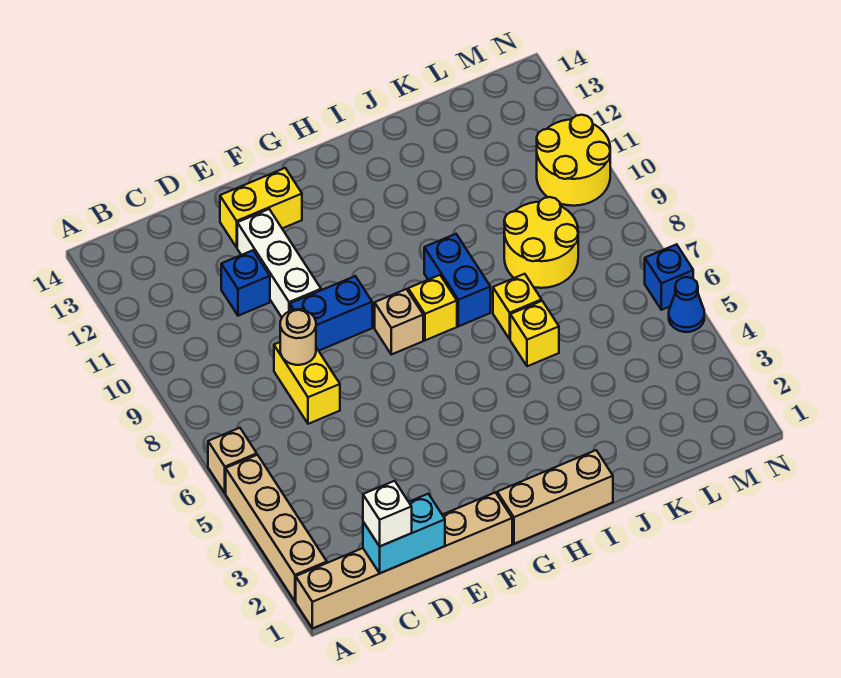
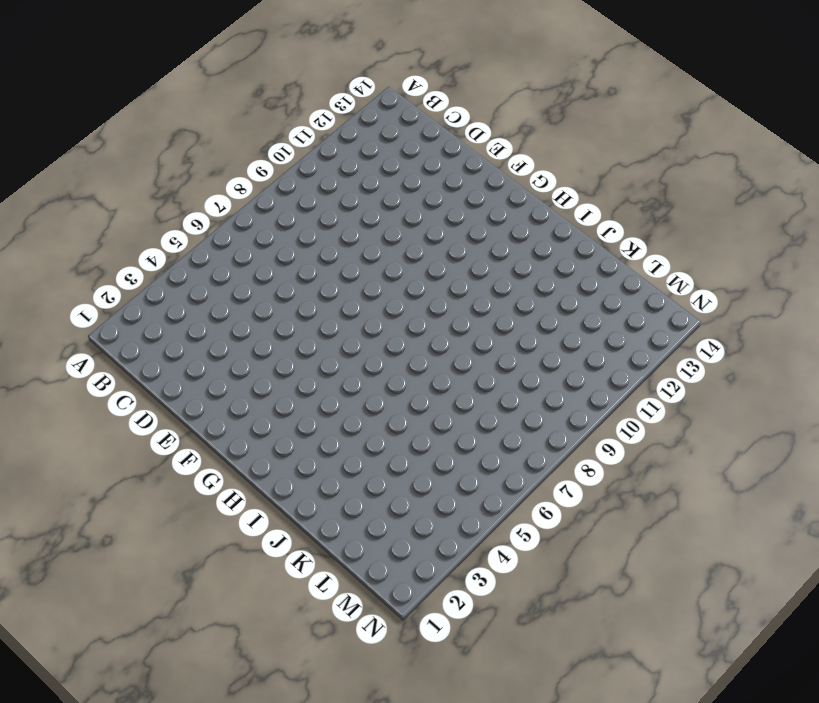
none -> tan brick A1:F1 level 1
none -> tan brick A2:A5 level 1
none -> tan brick A6 level 1

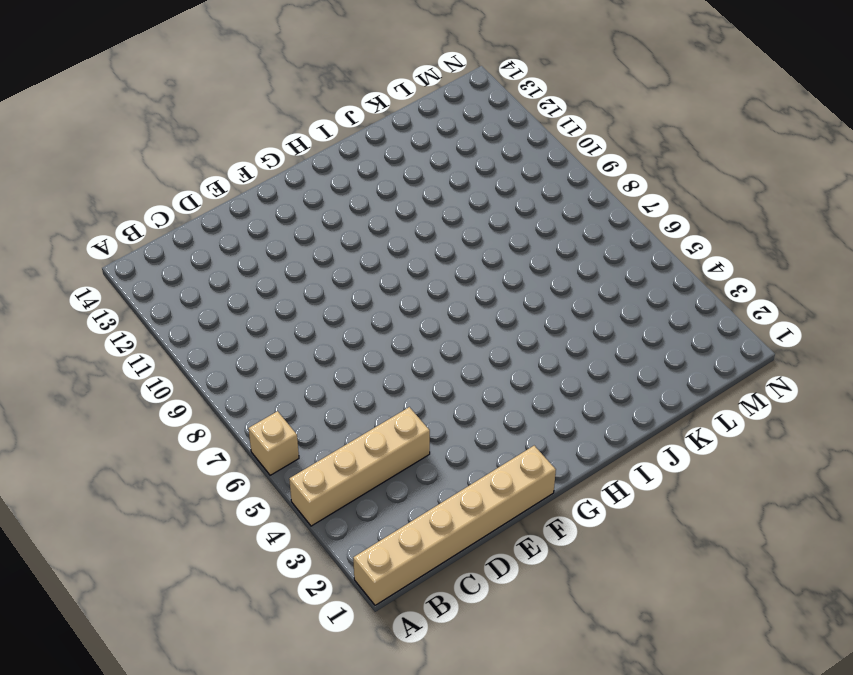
tan brick A4:D4 level 1 -> tan brick A2:A5 level 1
none -> yellow brick D7:D8 level 1
none -> blue brick D11 level 1
none -> blue brick E9:F9 level 1

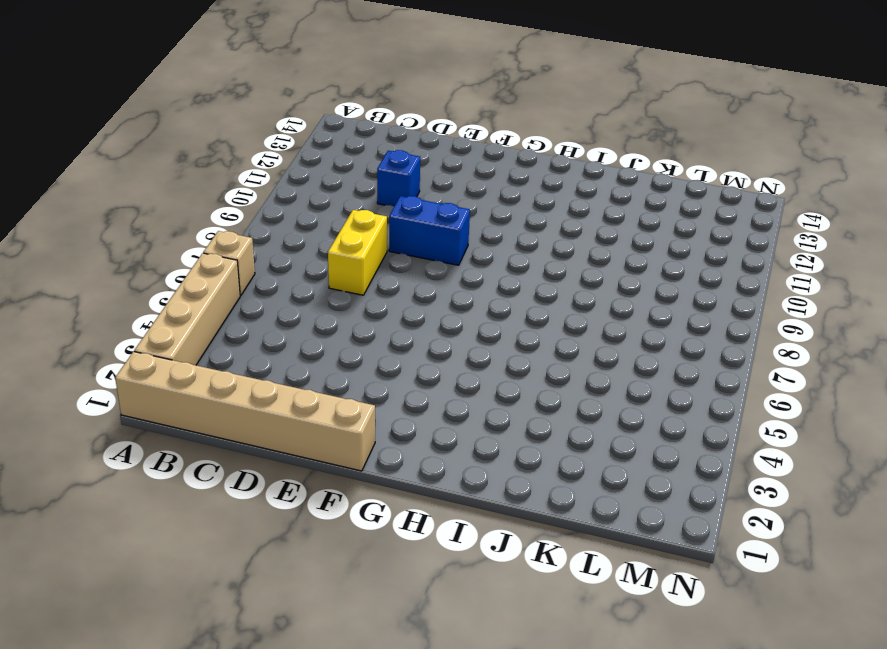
none -> white brick E10:E12 level 1
none -> yellow brick E13:F13 level 1
none -> tan brick G1:I1 level 1

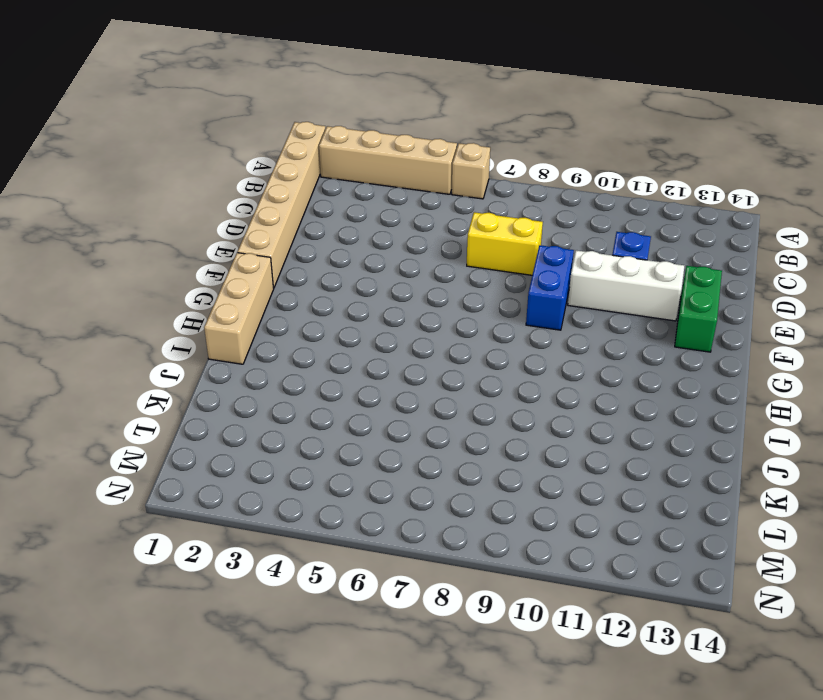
green brick E13:F13 level 1 -> yellow brick E13:F13 level 1
none -> tan brick G8 level 1
none -> yellow brick H8 level 1
none -> blue brick I8:I9 level 1

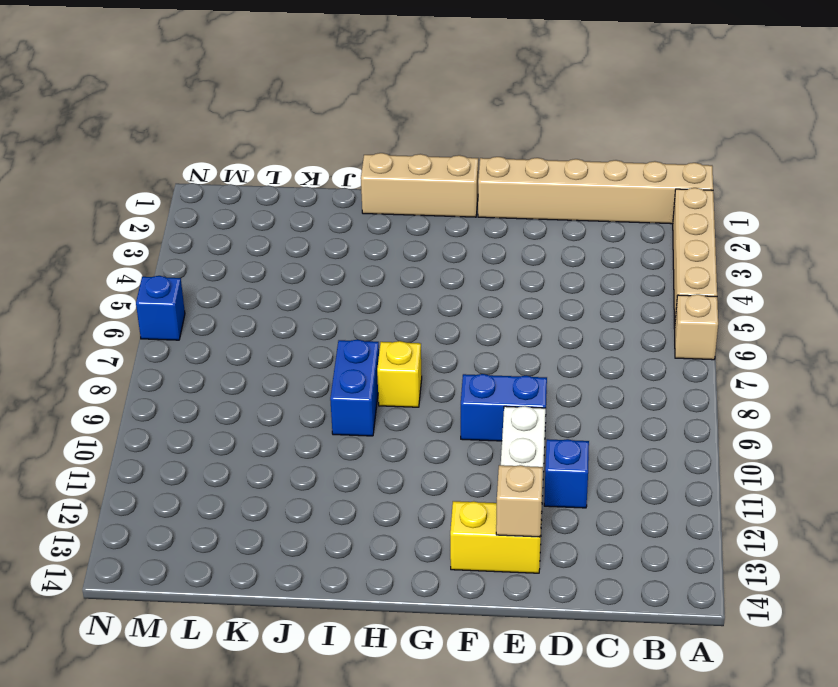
tan brick E13 level 2 -> tan brick G8 level 1
none -> yellow brick D7:D8 level 1
none -> yellow brick J6 level 1
none -> yellow brick J7 level 1

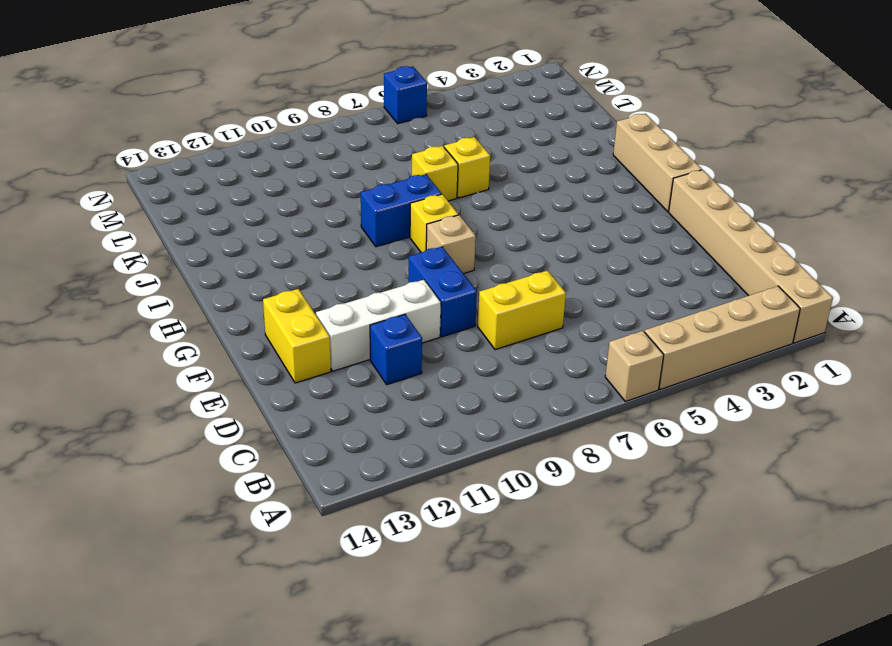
none -> yellow round brick K8:L9 level 1
none -> yellow round brick M10:N11 level 1
none -> blue cone N5 level 1

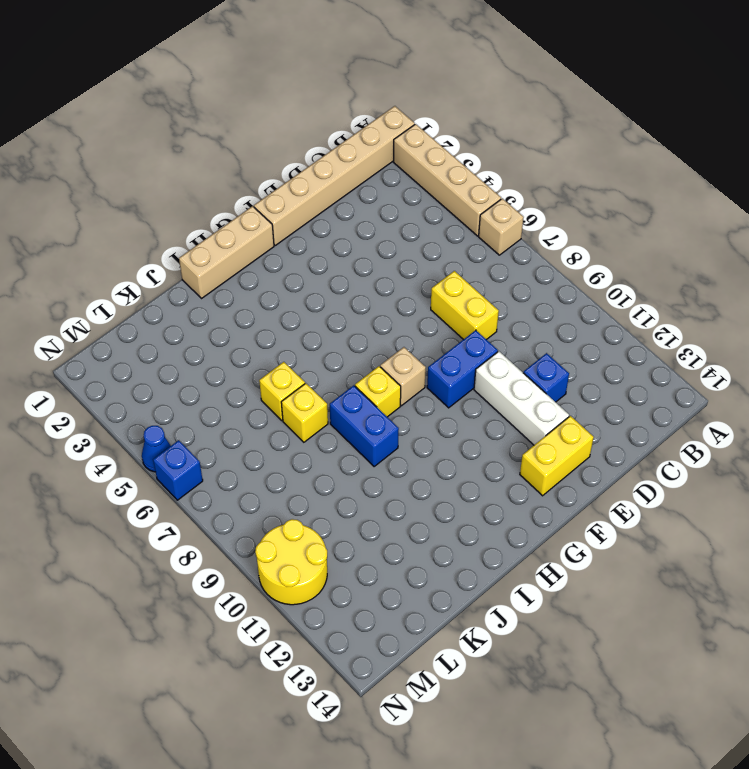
none -> yellow round brick K8:L9 level 1
none -> cyan brick C1:D1 level 2
none -> tan round brick D8 level 2

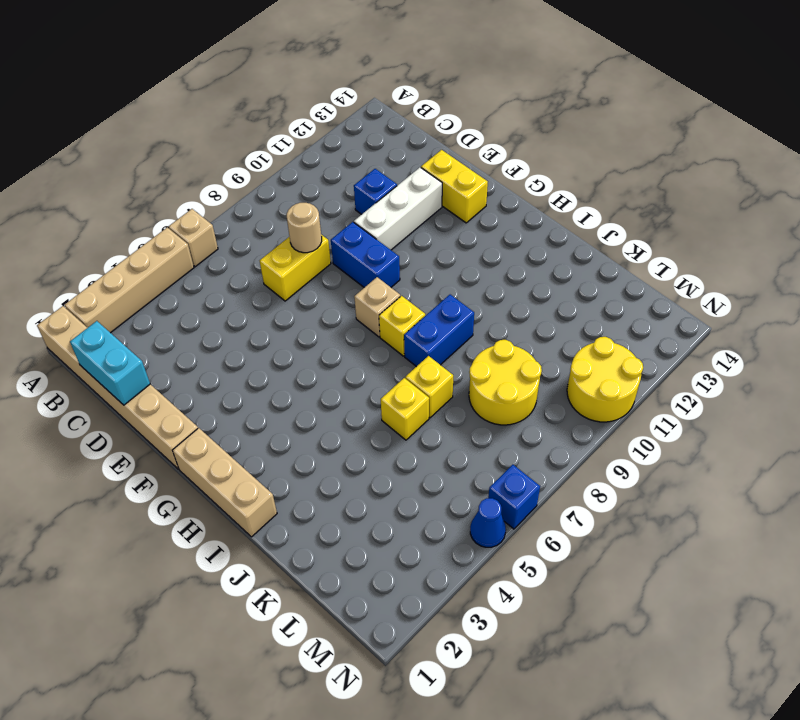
none -> white brick C1 level 3

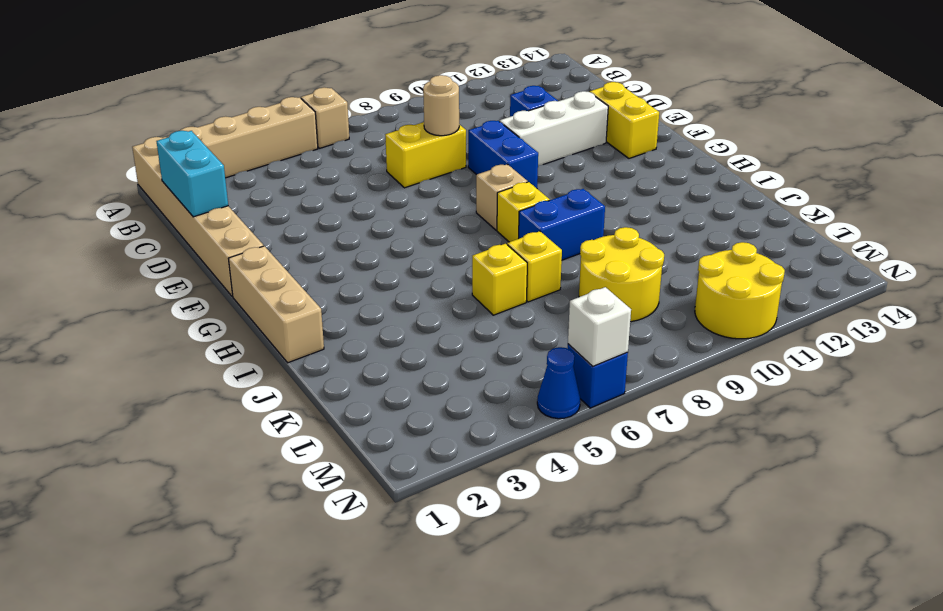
white brick N6 level 2 -> white brick C1 level 3

